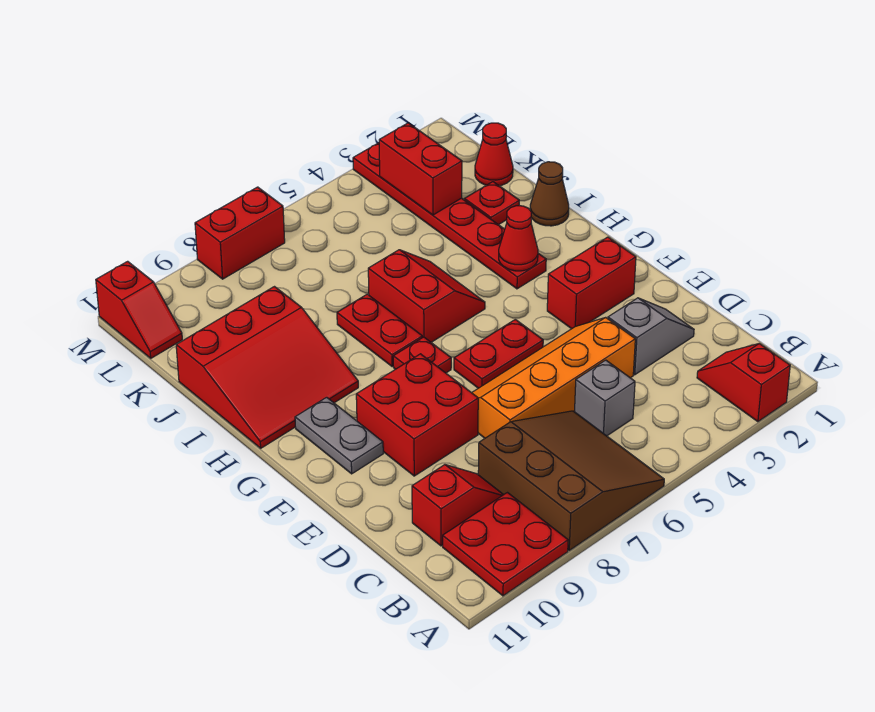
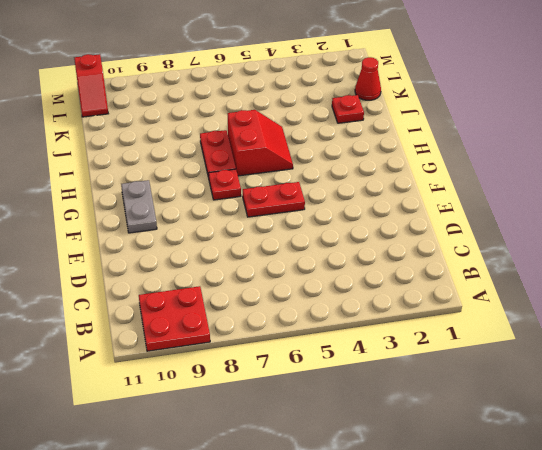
none -> red slope A2:B2 level 1 top A
none -> brown slope A6:C8 level 1 top 8
none -> grey brick C5 level 1

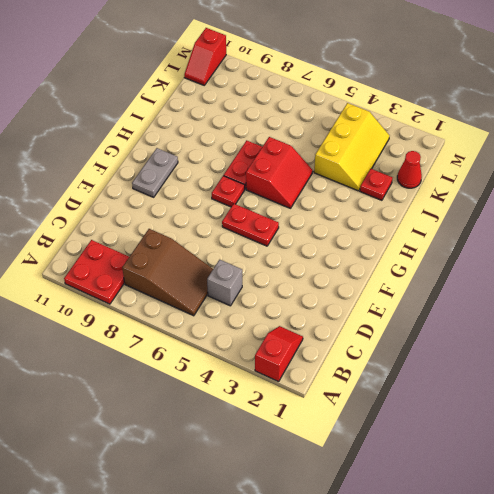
brown slope B6:C8 level 1 top 8 -> brown slope A6:C8 level 1 top 8
yellow slope J3:L4 level 1 top 4 -> red plate H3:M3 level 1
none -> red slope C9:C10 level 1 top 10
none -> grey slope D2:D3 level 1 top 3
none -> orange slope D4:E7 level 1 top D

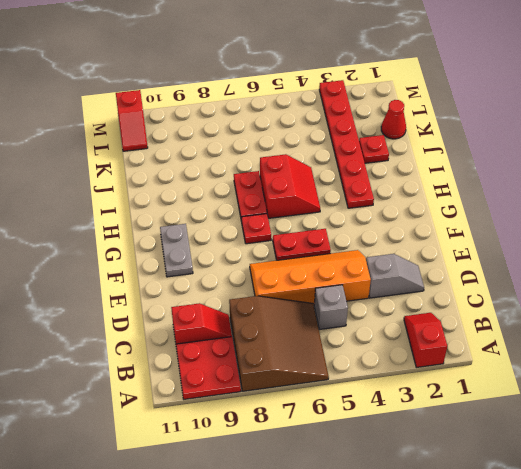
none -> red brick E8:F9 level 1
none -> red brick F2:F3 level 1
none -> red slope H9:J11 level 1 top J

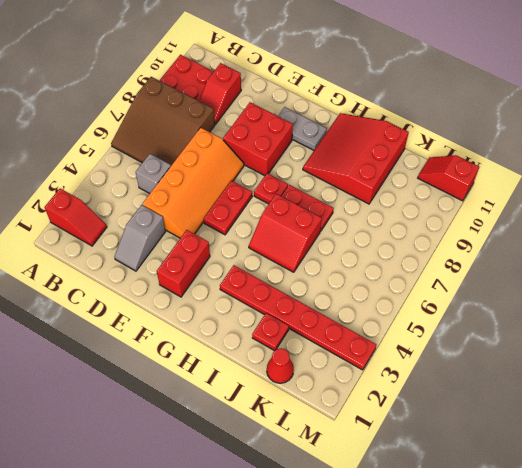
none -> brown cone I1 level 1
none -> red brick M7:M8 level 1
none -> red cone H3 level 2

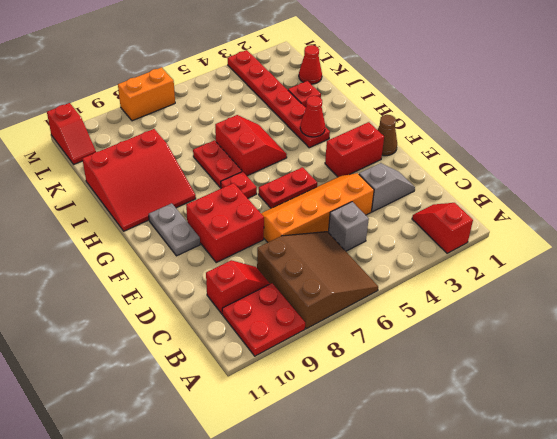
brown cone F1 level 1 -> brown cone I1 level 1
orange brick M7:M8 level 1 -> red brick M7:M8 level 1
none -> red brick K3:L3 level 2

